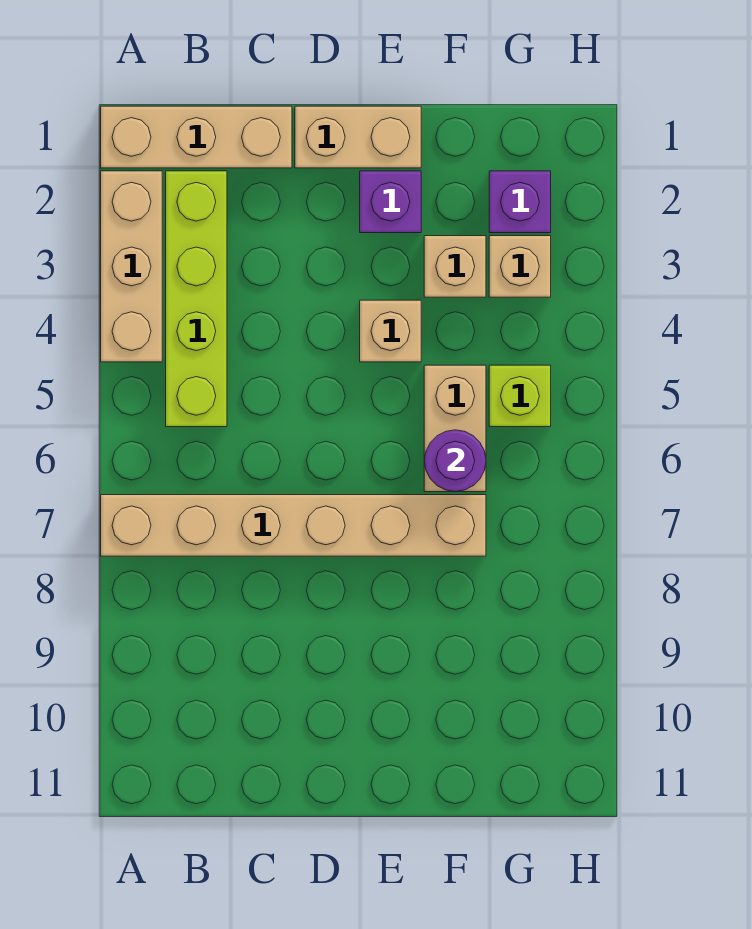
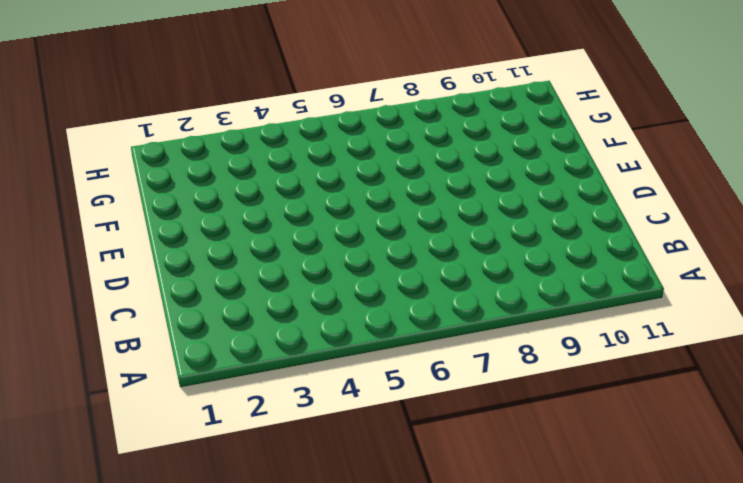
none -> tan brick A1:C1 level 1
none -> tan brick A2:A4 level 1
none -> tan brick A7:F7 level 1

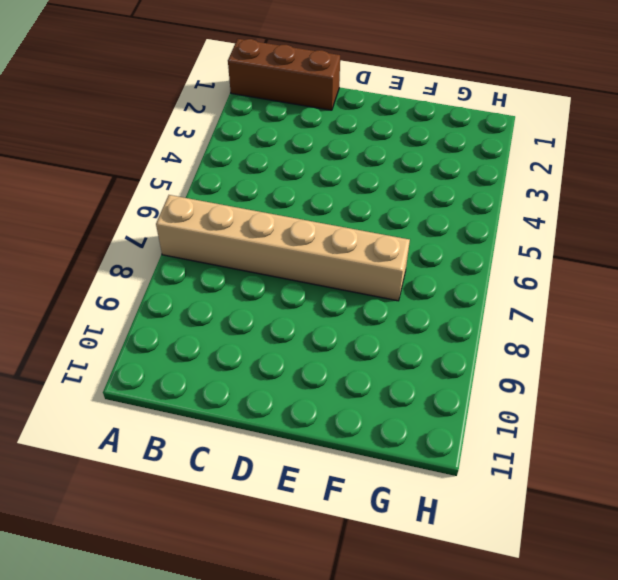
brown brick A1:C1 level 1 -> tan brick A1:C1 level 1
none -> tan brick A2:A4 level 1
none -> lime brick B2:B5 level 1
none -> tan brick D1:E1 level 1

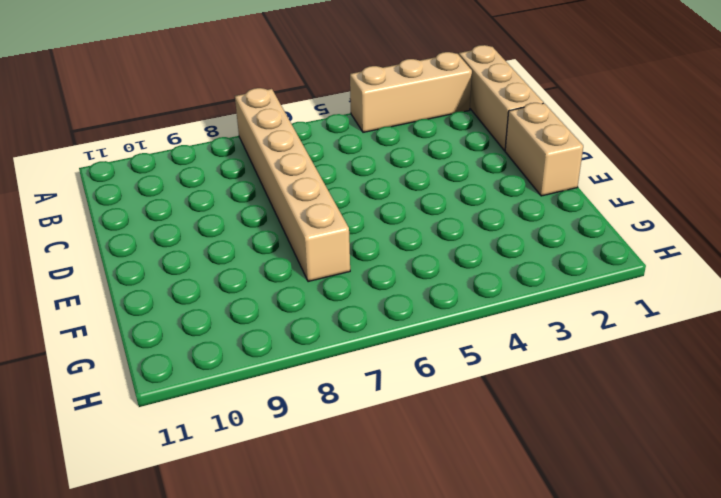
none -> lime brick B2:B5 level 1
none -> purple brick E2 level 1
none -> tan brick E4 level 1

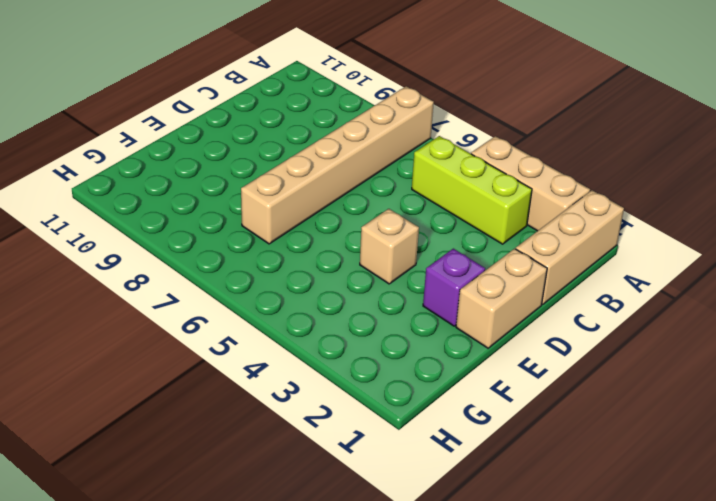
lime brick B3:B5 level 1 -> lime brick B2:B5 level 1
none -> tan brick F3 level 1
none -> tan brick F5:F6 level 1
none -> purple brick G2 level 1

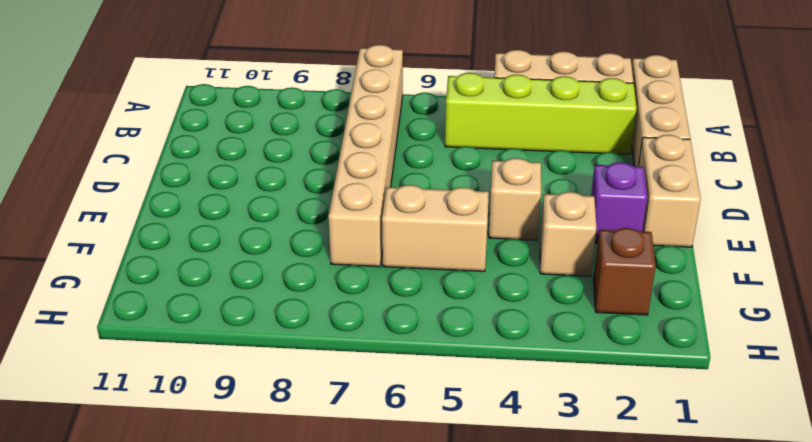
brown brick G2 level 1 -> purple brick G2 level 1
none -> tan brick G3 level 1
none -> lime brick G5 level 1
none -> purple round brick F6 level 2

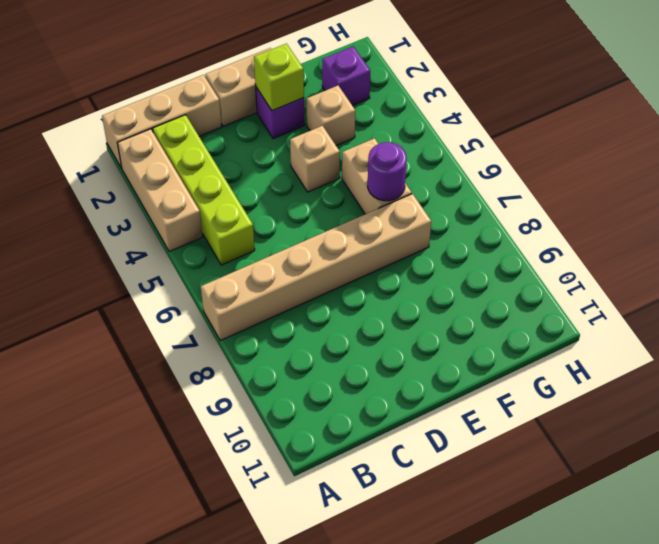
lime brick E2 level 2 -> lime brick G5 level 1
none -> tan brick G3 level 1

